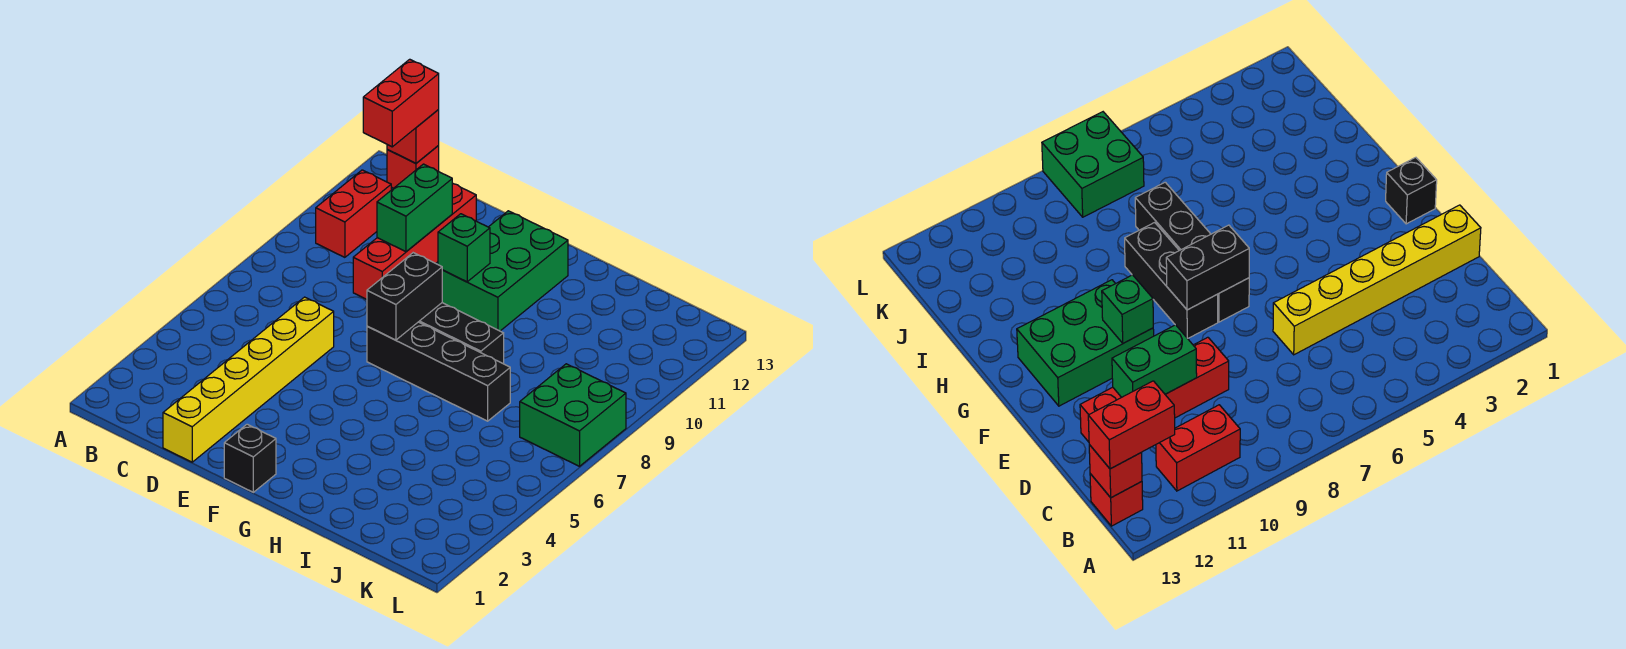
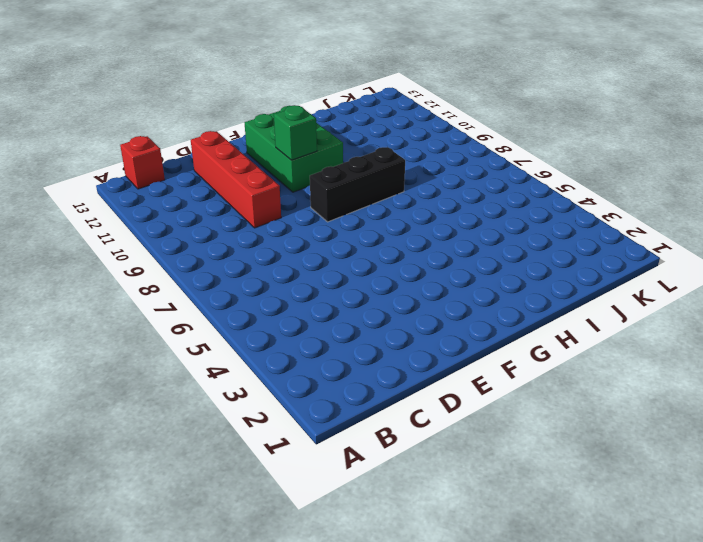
none -> red brick B10:B11 level 1
none -> yellow brick D1:D6 level 1
none -> black brick F1 level 1

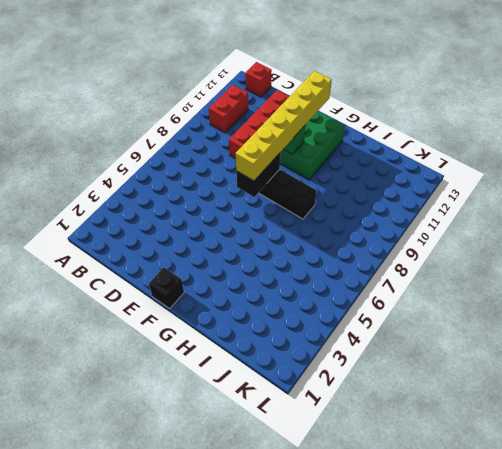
yellow brick F7:F12 level 3 -> yellow brick D1:D6 level 1
none -> black brick F7:I7 level 1
none -> green brick K7:L8 level 1
none -> red brick B13 level 2

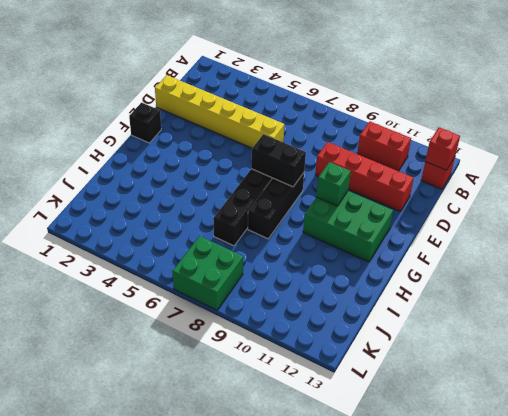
none -> green brick D10:D11 level 2
none -> red brick B12:B13 level 3

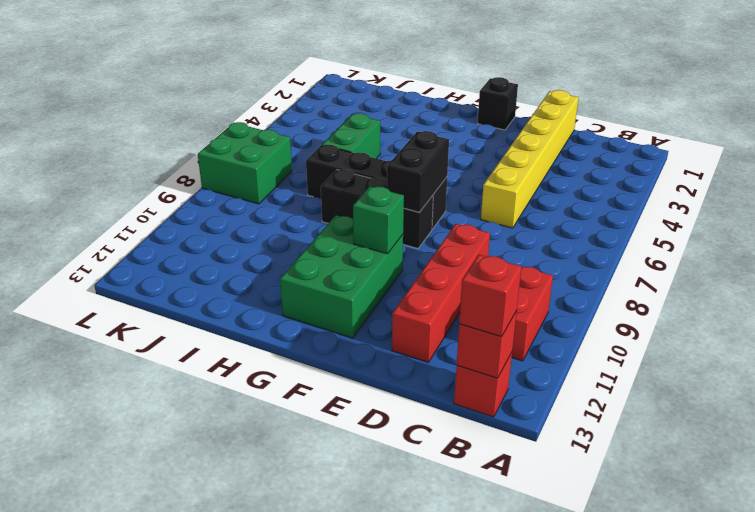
red brick B13 level 3 -> red brick B12:B13 level 3
green brick I5:I6 level 1 -> green brick D10:D11 level 2

